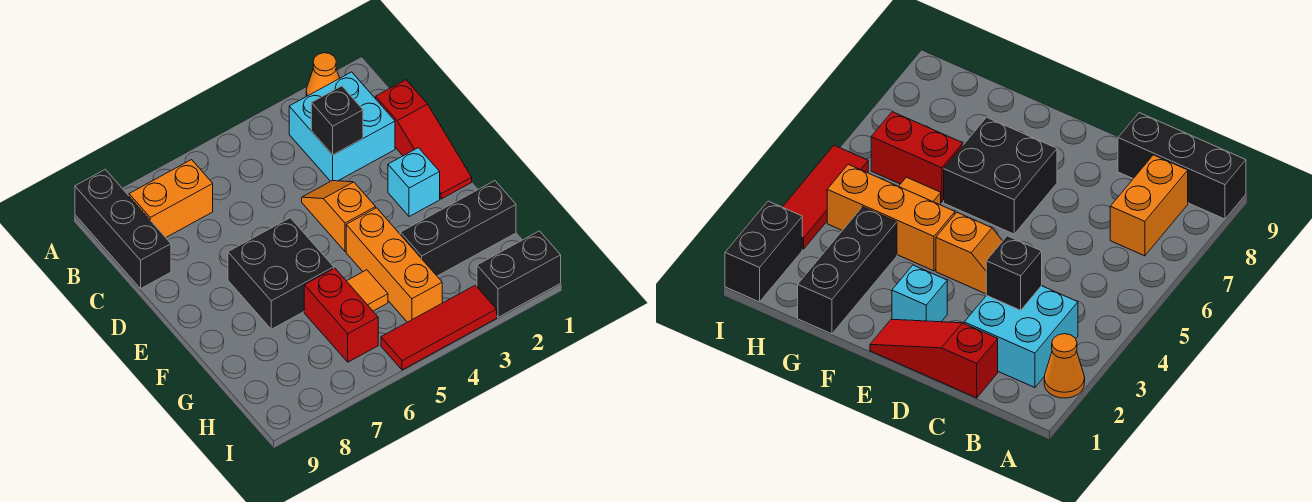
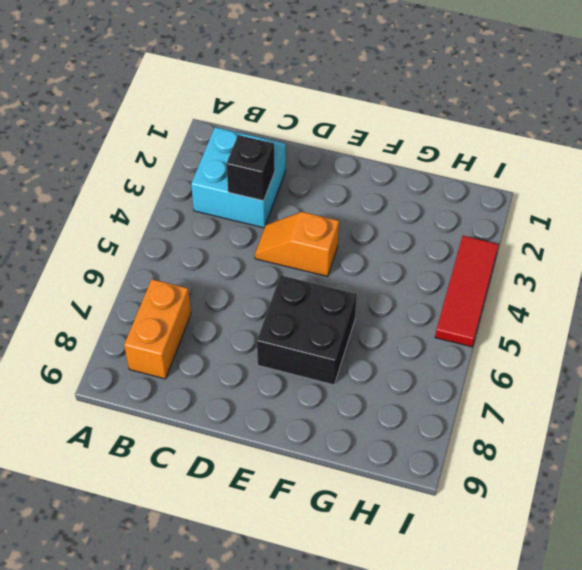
none -> orange cone A2 level 1
none -> black brick A9:C9 level 1
none -> red slope C1:E1 level 1 top C

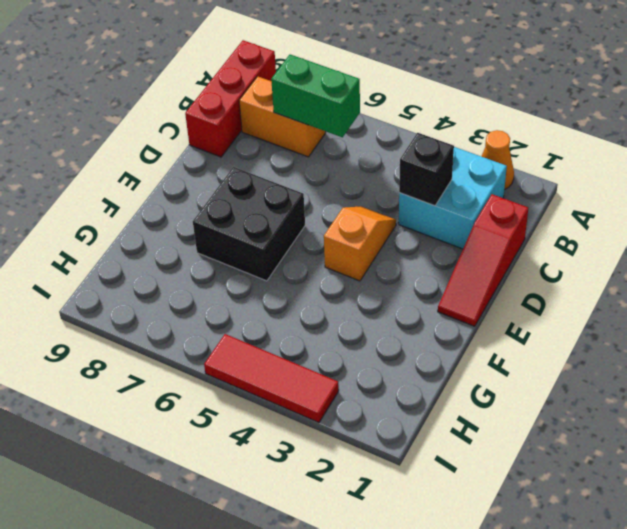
red brick A9:C9 level 1 -> black brick A9:C9 level 1
green brick B6:B7 level 2 -> none
none -> cyan brick E2 level 1
none -> orange brick F4:H4 level 1
none -> black brick G1:G3 level 1

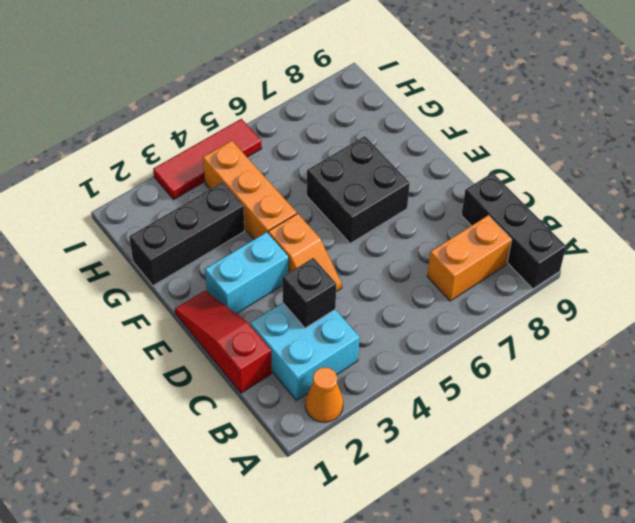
cyan brick E2:E3 level 1 -> cyan brick E2 level 1
none -> orange tile G5 level 1
none -> red brick G6:H6 level 1
none -> black brick I1:I2 level 1

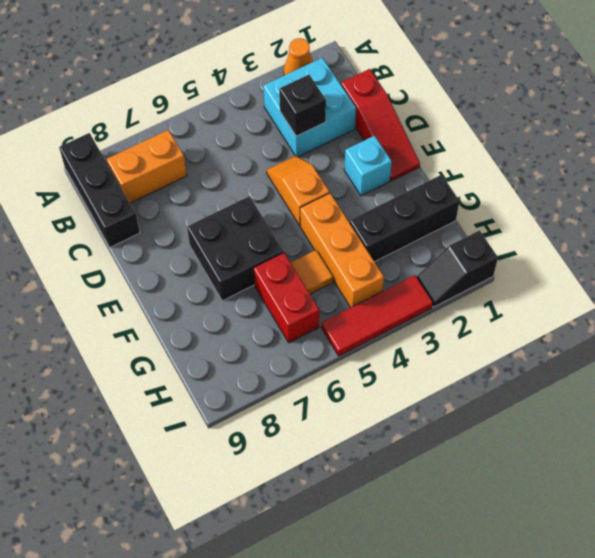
black slope I1:I2 level 1 top 1 -> black brick I1:I2 level 1

